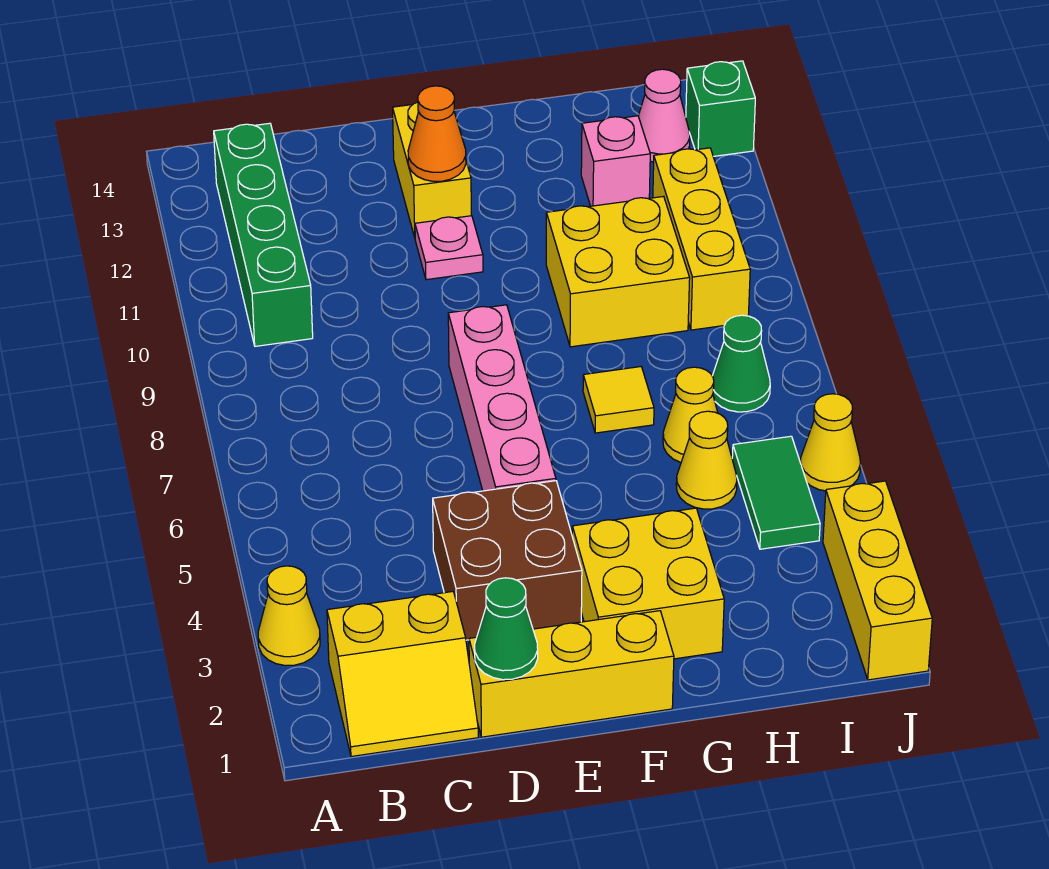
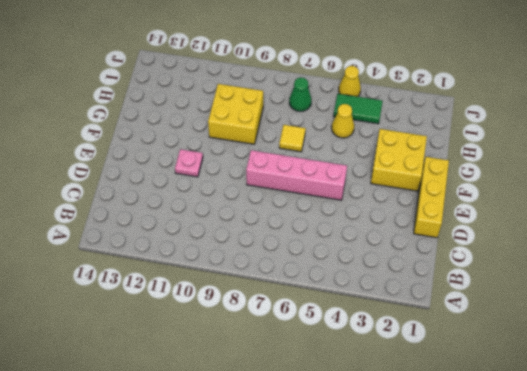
none -> yellow cone A3 level 1
none -> yellow slope B1:C2 level 1 top 2
none -> green brick B10:B13 level 1

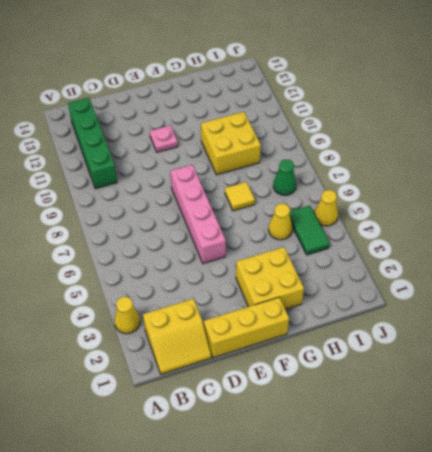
none -> brown brick D3:E4 level 1
none -> yellow brick E12:E13 level 1
none -> yellow cone H6 level 1

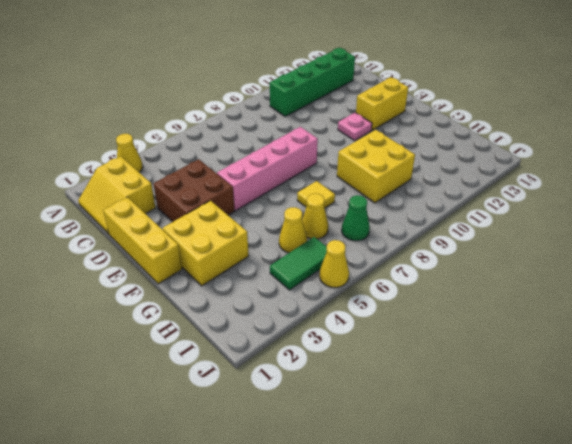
none -> pink brick H12 level 1
none -> yellow brick I9:I11 level 1
none -> pink cone I13 level 1

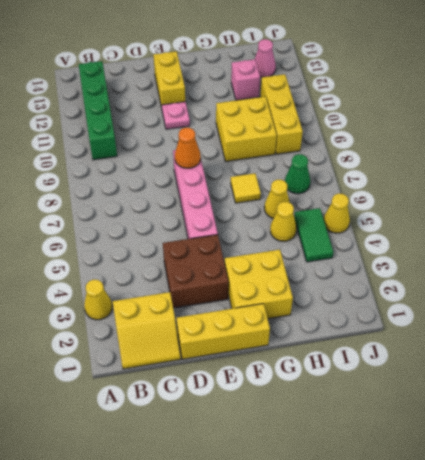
orange cone E8 level 2 -> orange cone E12 level 2
none -> yellow brick J1:J3 level 1
none -> green brick J13 level 1
none -> green cone D1 level 2

